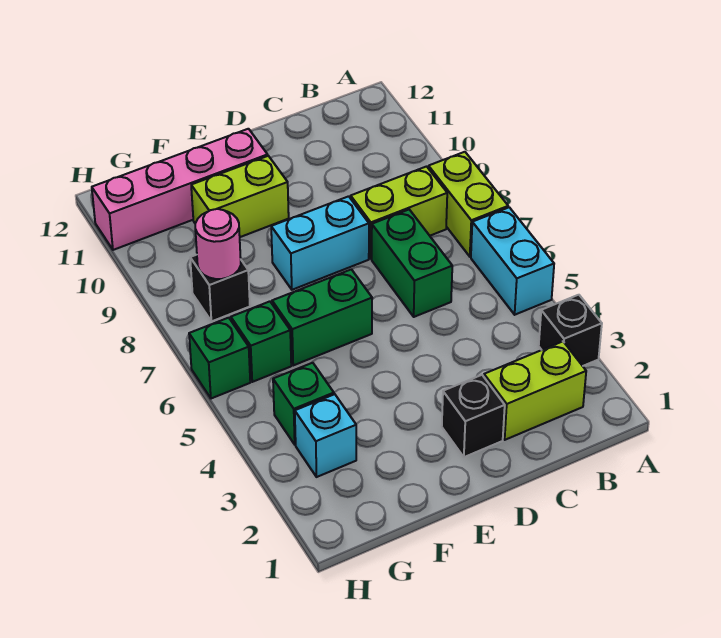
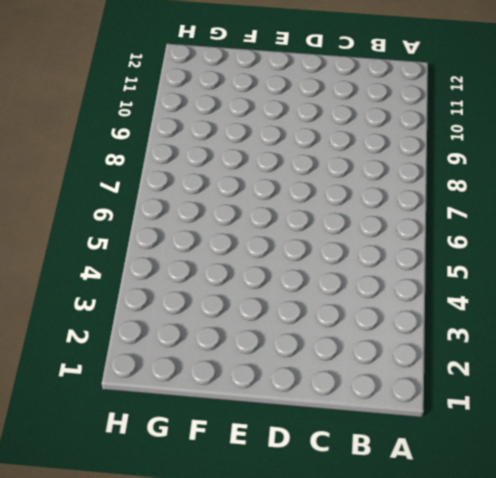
none -> black brick A3 level 1
none -> cyan brick A5:A6 level 1
none -> lime brick A7:A8 level 1

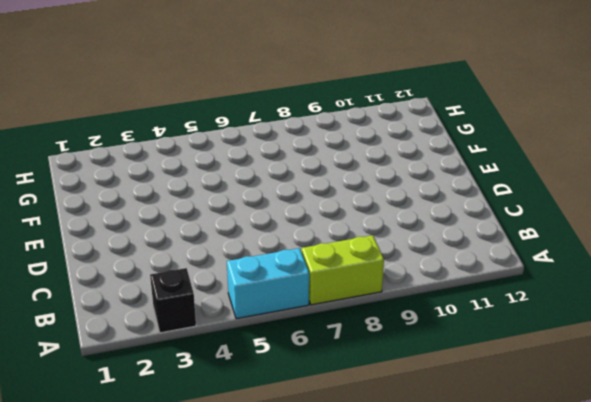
none -> lime brick B2:C2 level 1
none -> lime brick B8:C8 level 1
none -> green brick C6:C7 level 1

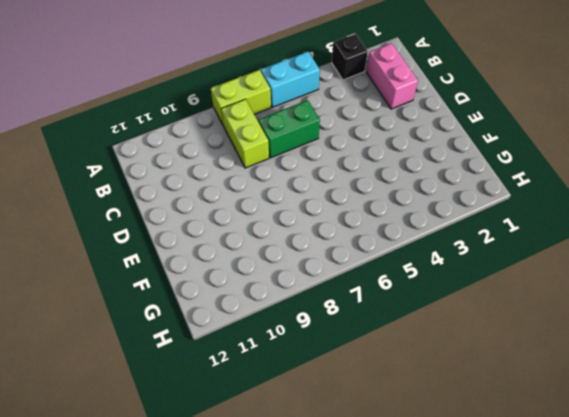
pink brick B2:C2 level 1 -> lime brick B2:C2 level 1
none -> black brick D2 level 1
none -> cyan brick D8:E8 level 1
none -> green brick E6:F6 level 1

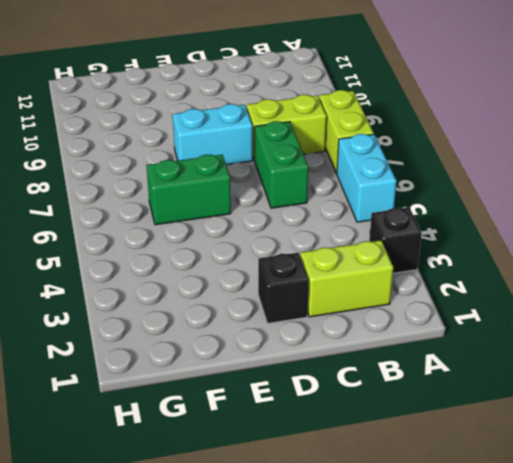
none -> lime brick E10:F10 level 1
none -> pink brick E11:H11 level 1
none -> cyan brick G3 level 1

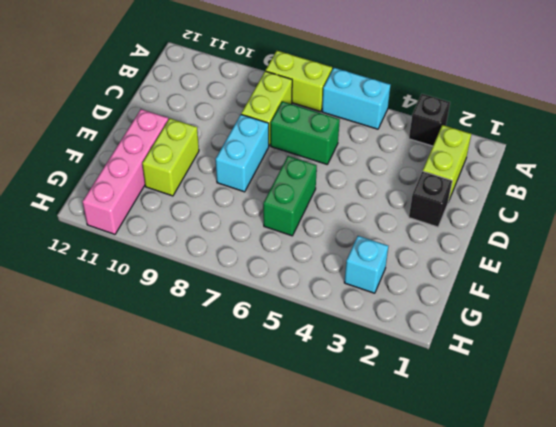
none -> green brick G4 level 1
none -> green brick G6 level 1
none -> black brick G8 level 1

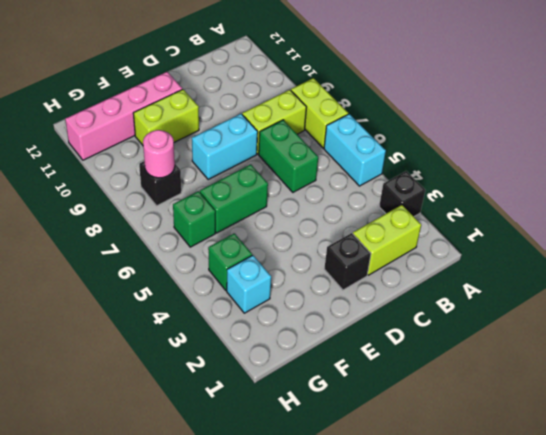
none -> green brick H6 level 1

